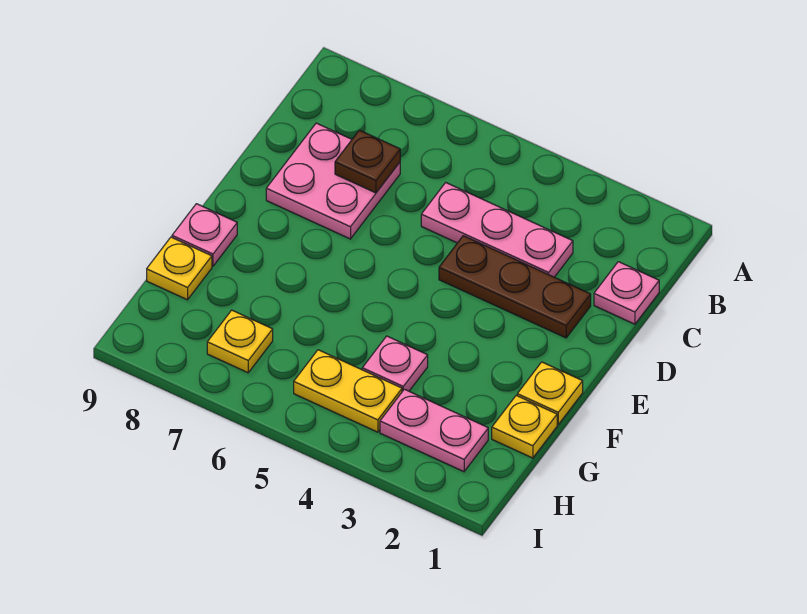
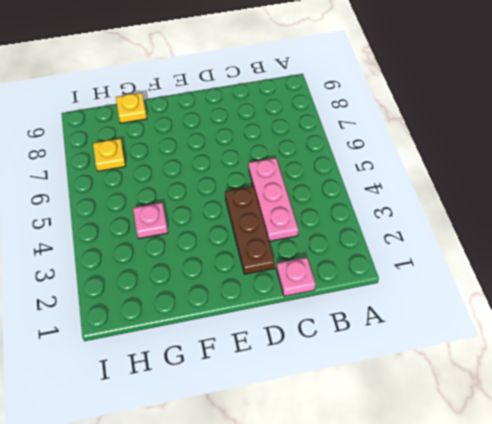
none -> pink plate C7:D8 level 1
none -> yellow plate F1 level 1
none -> pink plate F9 level 1

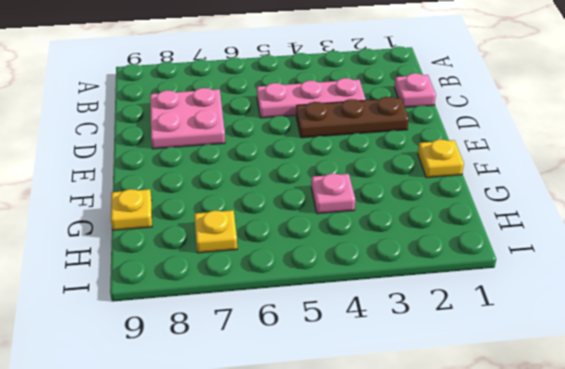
none -> pink plate F9 level 1
none -> yellow plate G1 level 1
none -> pink plate H2:H3 level 1

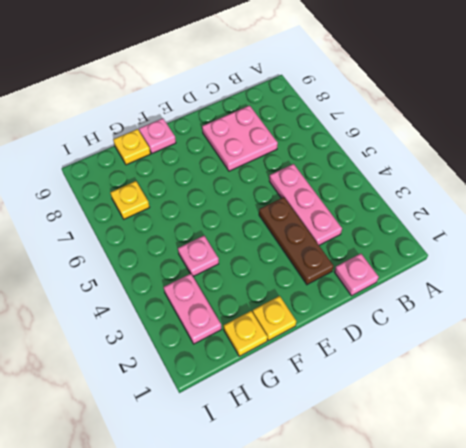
none -> yellow plate H4:H5 level 1
none -> brown plate C7 level 2

